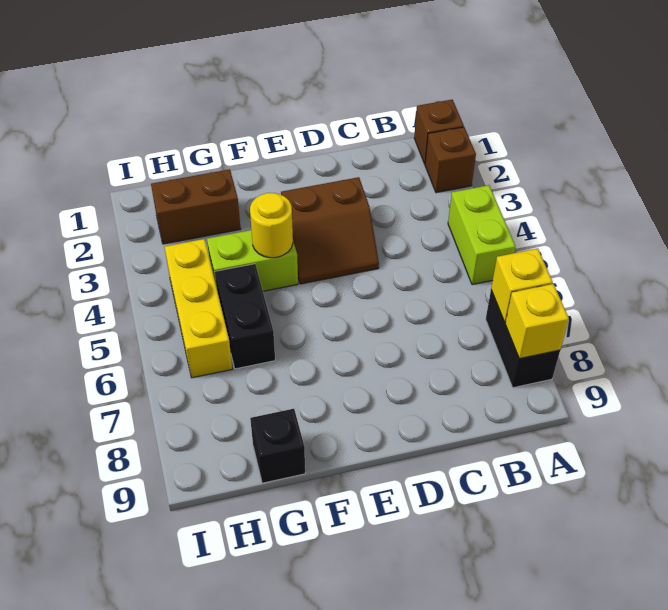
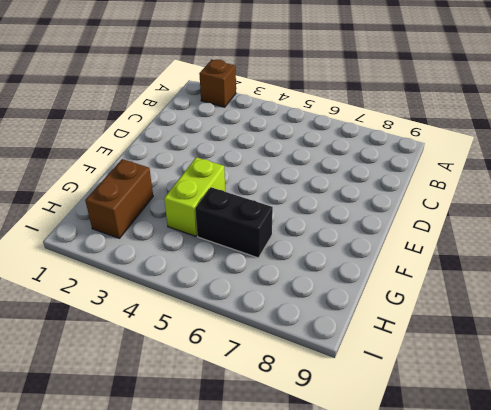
none -> brown brick A1 level 1
none -> lime brick A4:A5 level 1
none -> black brick A7:A8 level 1

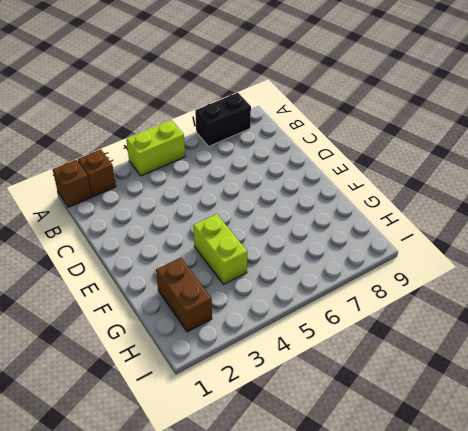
none -> brown slope D3:E4 level 1 top 3
none -> black brick G5:G6 level 1
none -> black brick G9 level 1

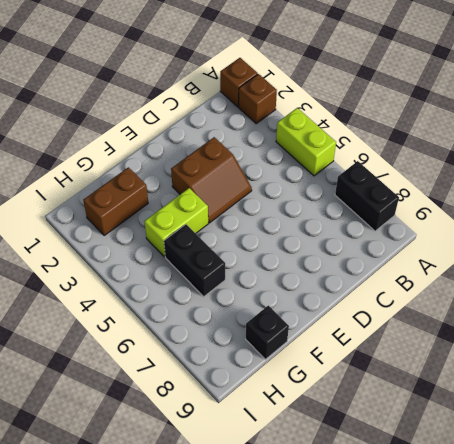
none -> yellow brick H4:H6 level 1
none -> yellow brick A7 level 2
none -> yellow brick A8 level 2

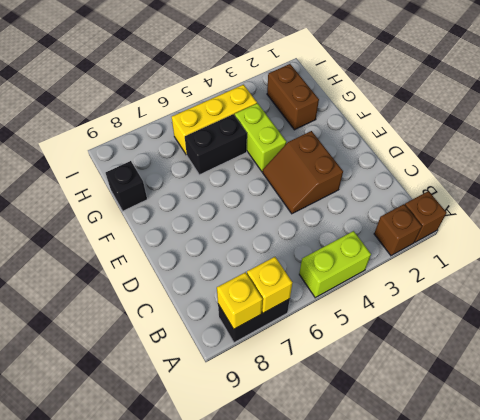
none -> yellow round brick F4 level 2

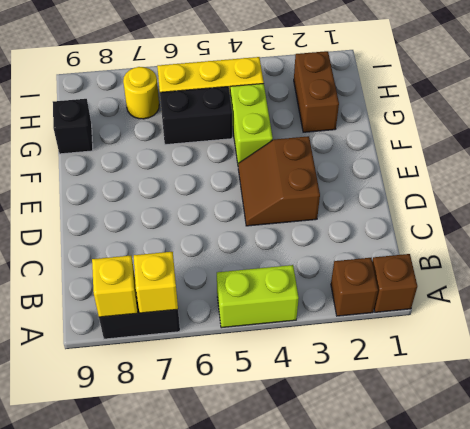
yellow round brick H7 level 1 -> yellow round brick F4 level 2

